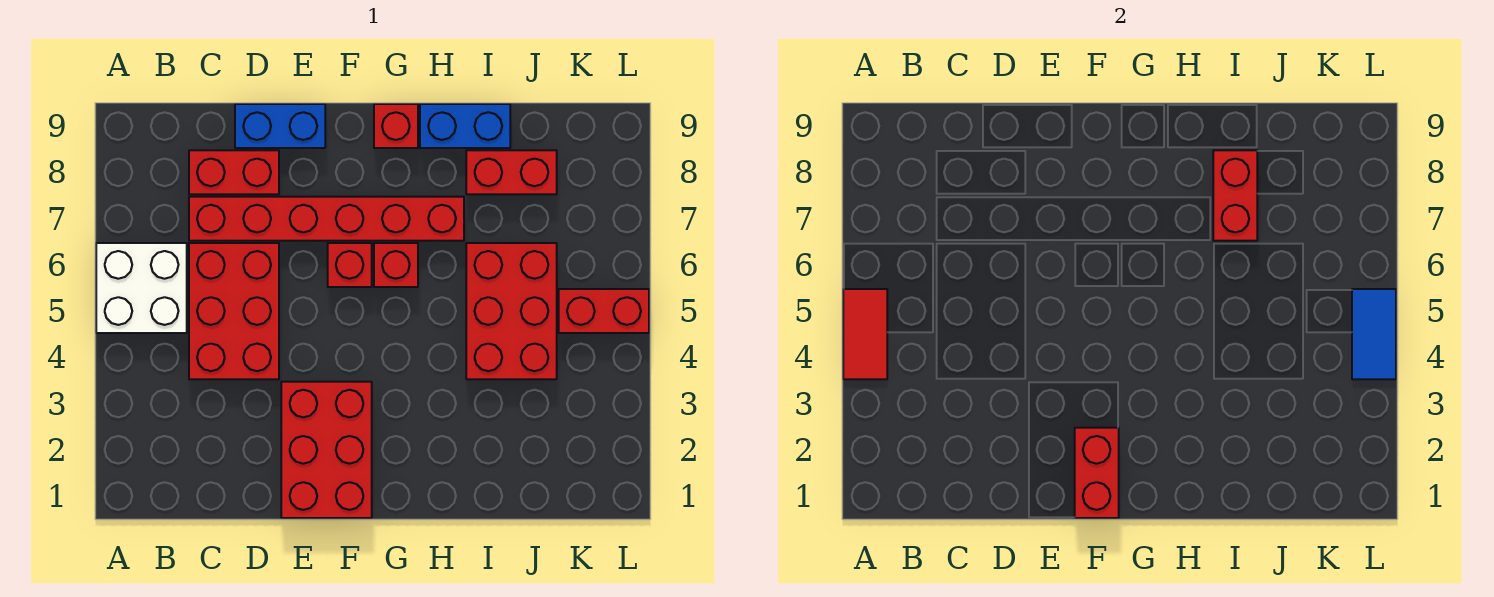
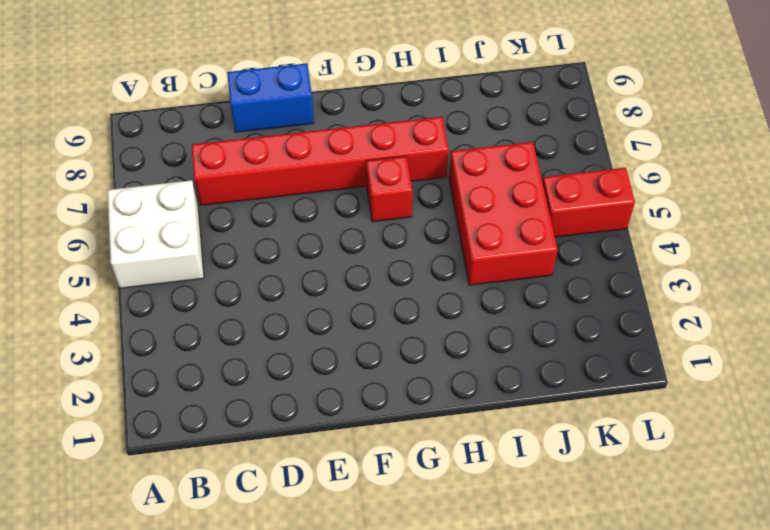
none -> red brick C4:D6 level 1
none -> red brick C8:D8 level 1
none -> red brick E1:F3 level 1

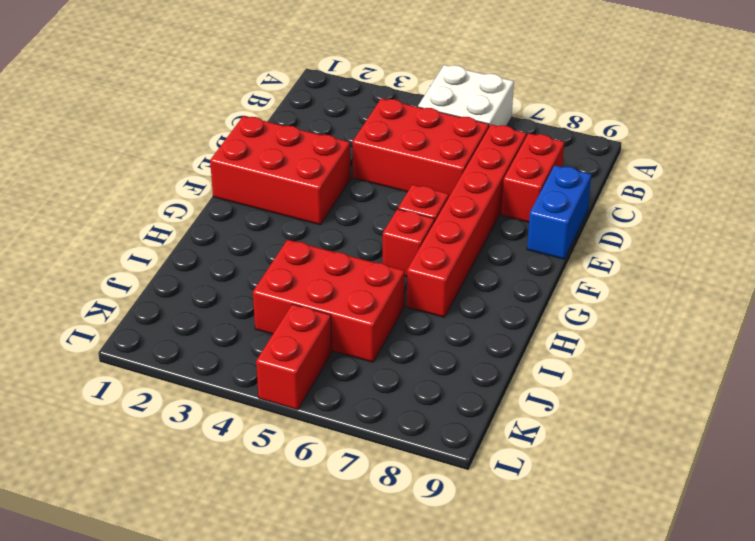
none -> red brick G9 level 1
none -> blue brick H9:I9 level 1
none -> red brick I8:J8 level 1

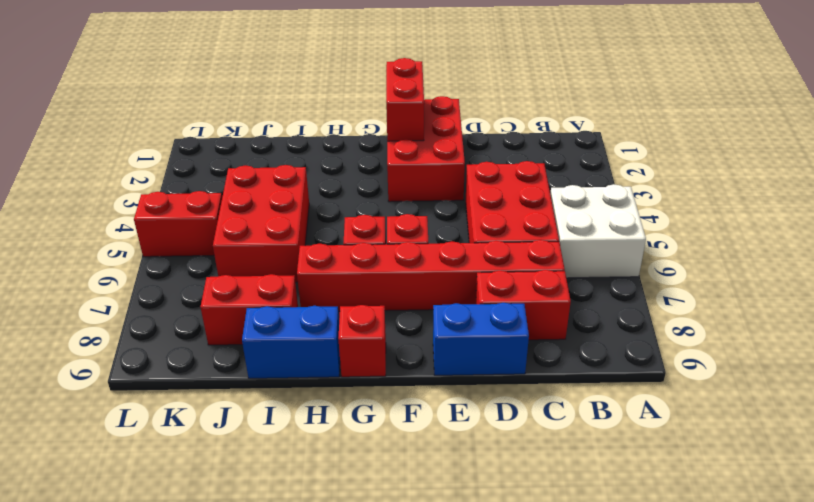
none -> red tile A4:A5 level 2
none -> red brick I7:I8 level 2
none -> blue tile L4:L5 level 2

